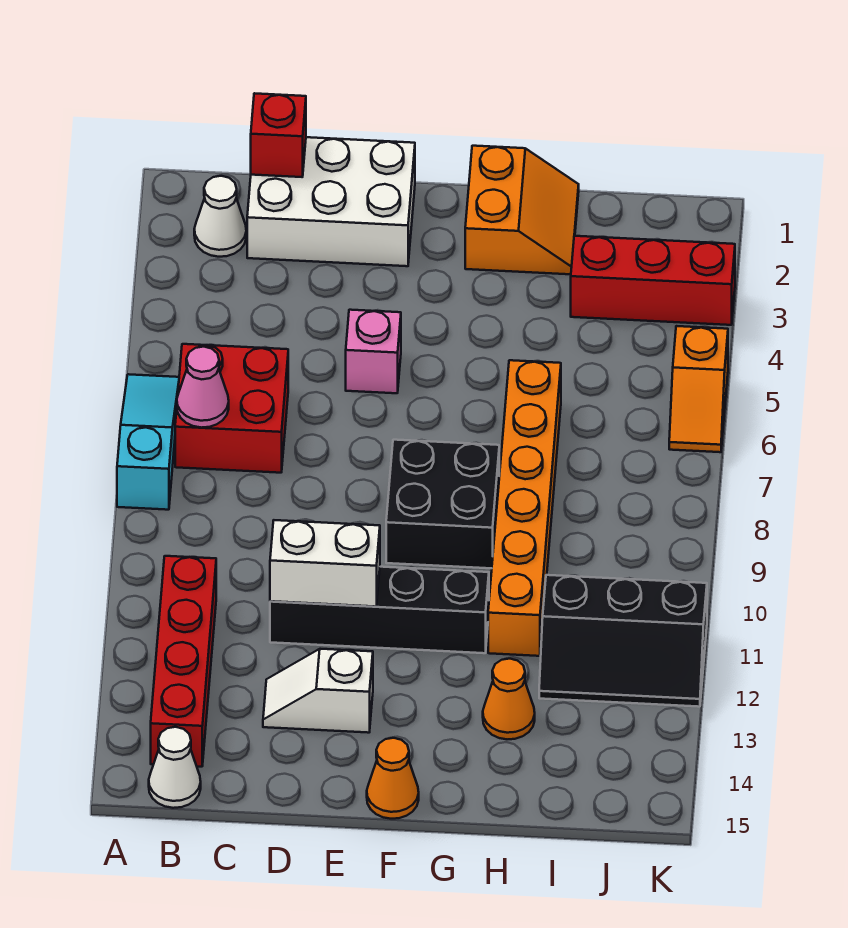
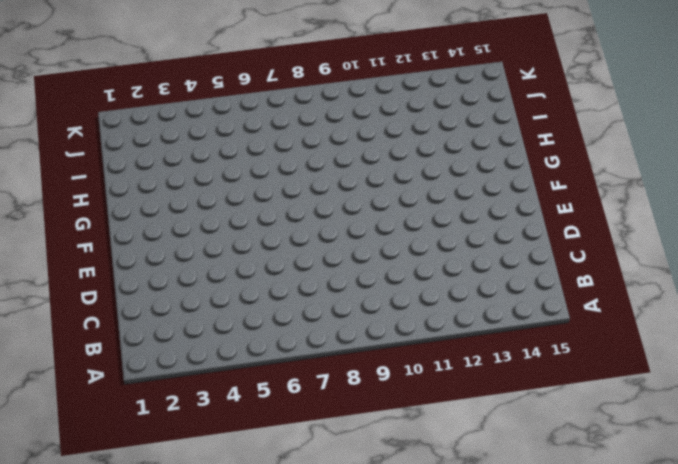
none -> cyan slope A6:A8 level 1 top 8
none -> white cone B2 level 1
none -> red brick B6:C7 level 1

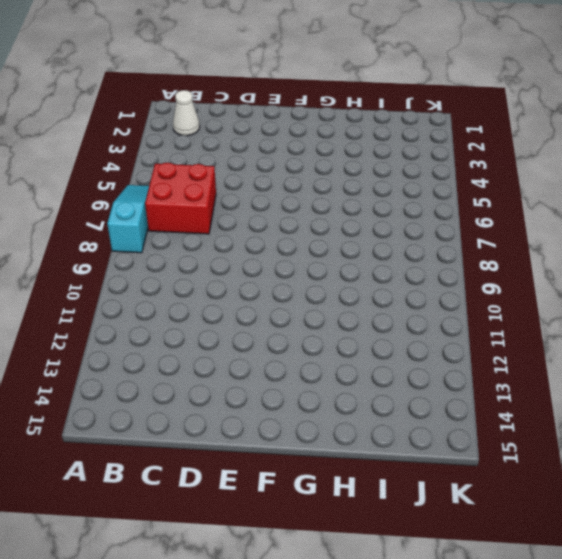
none -> red brick B11:B14 level 1
none -> white cone B15 level 1
none -> white brick C1:E2 level 1

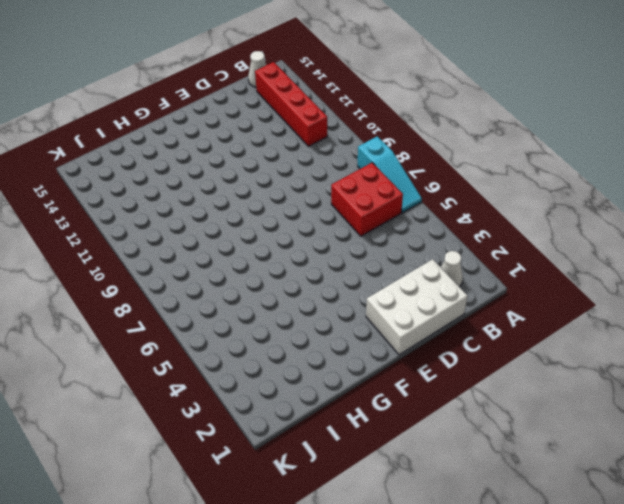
none -> black brick D11:G11 level 1
none -> white slope D13:E13 level 1 top E
none -> pink brick E5 level 1

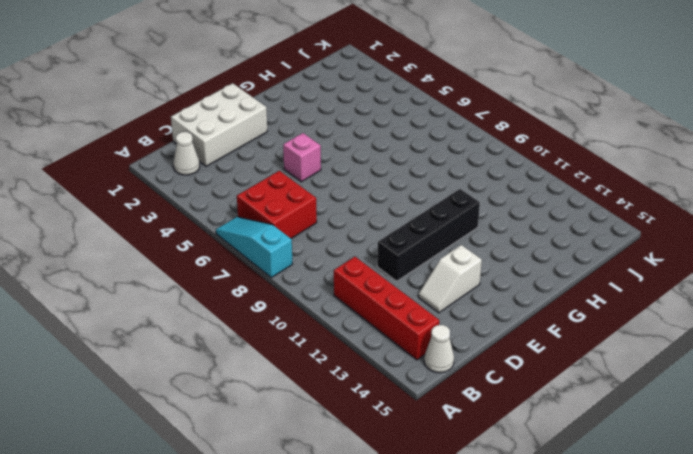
none -> black brick F8:G9 level 1
none -> orange cone F15 level 1
none -> orange slope G1:H2 level 1 top G

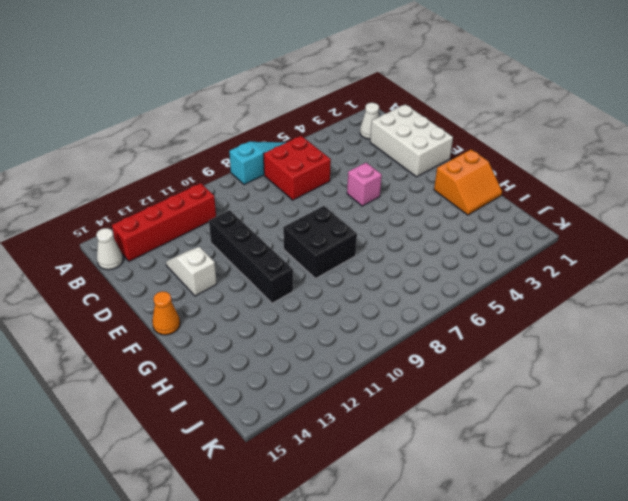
none -> orange brick H6:H11 level 1
none -> orange cone H13 level 1
none -> red brick I3:K3 level 1

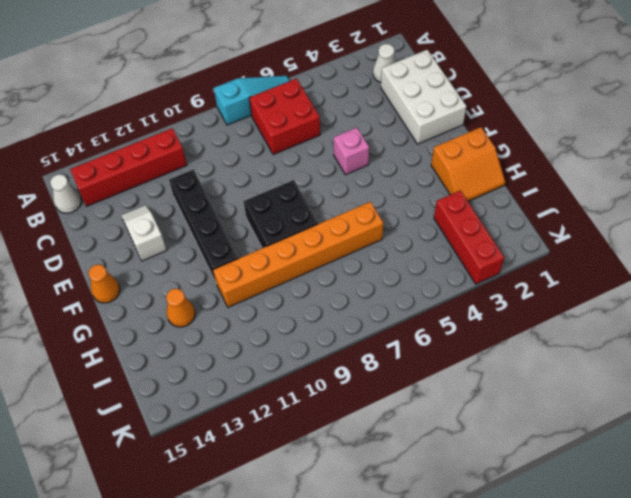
none -> black slope I11:K12 level 1 top 11
none -> orange slope K5:K6 level 1 top 5
none -> pink cone B7 level 2

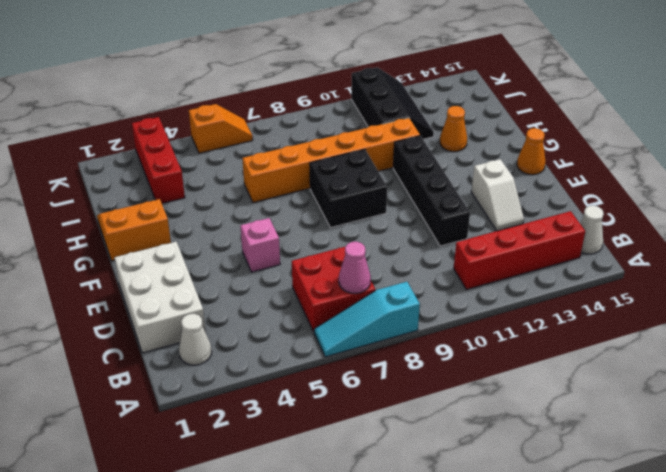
none -> red brick C1 level 2
none -> white brick D11:E11 level 2

